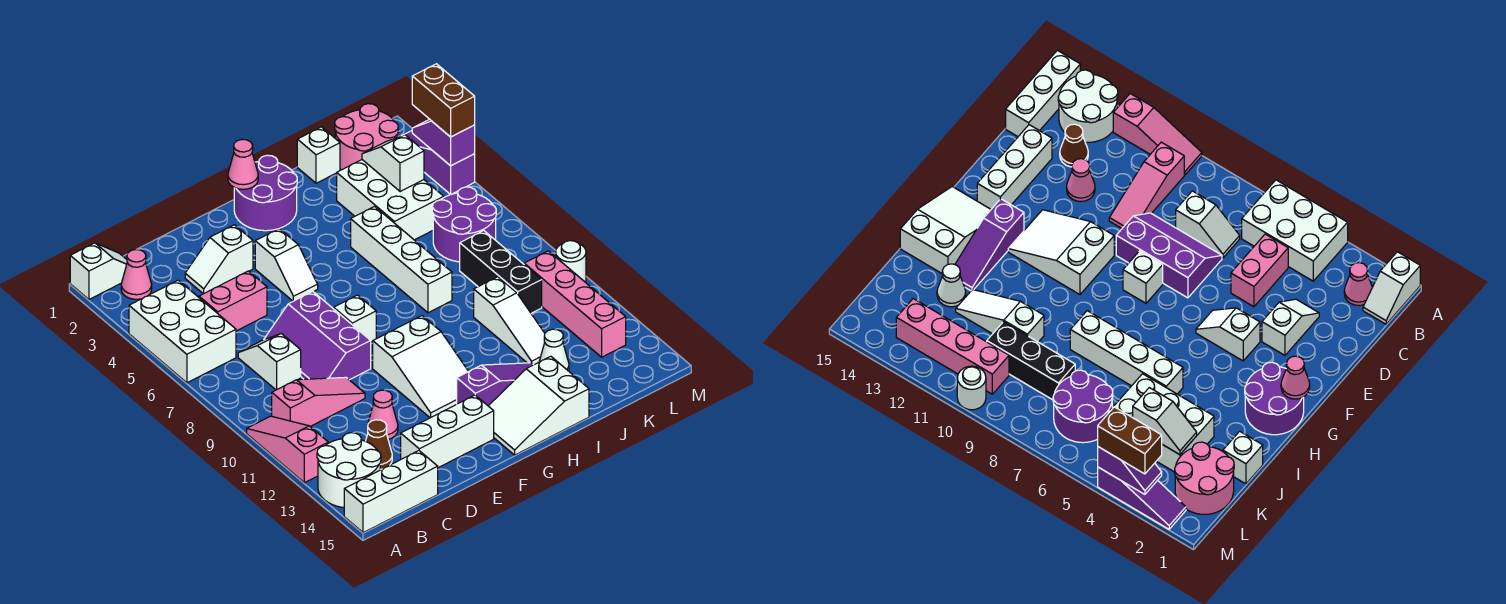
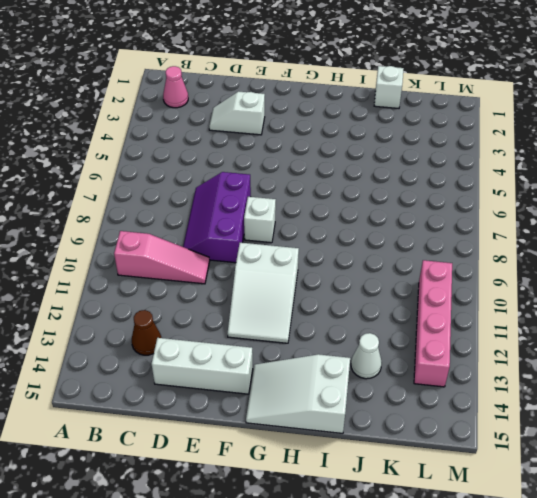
none -> white slope A1:B1 level 1 top A
none -> white brick A4:B6 level 1
none -> pink slope A10:A12 level 1 top 12
none -> white round brick A13:B14 level 1

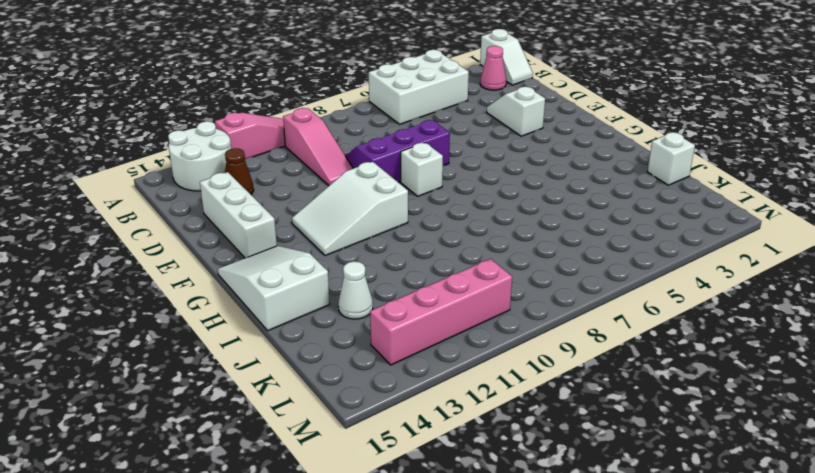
none -> white brick A15:C15 level 1
none -> pink brick C5:D5 level 1
none -> white slope C7:C8 level 1 top 8
none -> pink cone D12 level 1

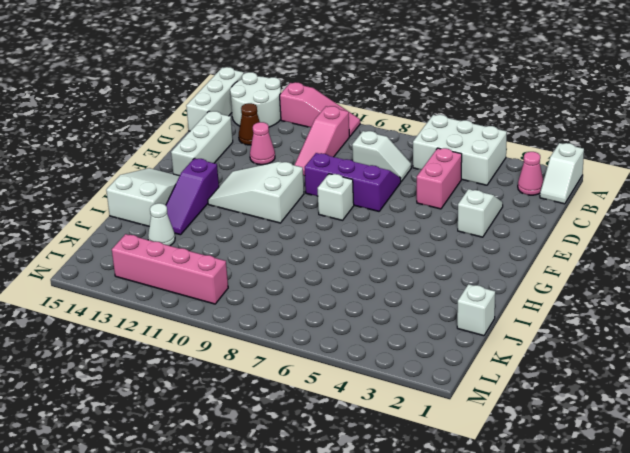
none -> white slope F4:F5 level 1 top 4
none -> purple round brick G1:H2 level 1
none -> white brick I5:I8 level 1
none -> white brick J3:K5 level 1

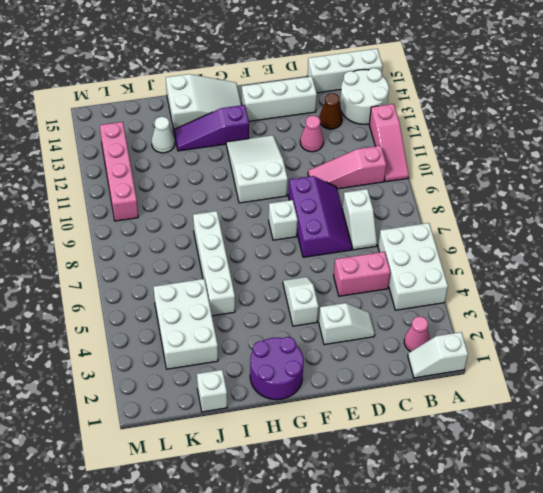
none -> white slope J10:J12 level 1 top 10
none -> pink round brick K1:L2 level 1
none -> purple round brick K6:L7 level 1
none -> black brick K8:K10 level 1

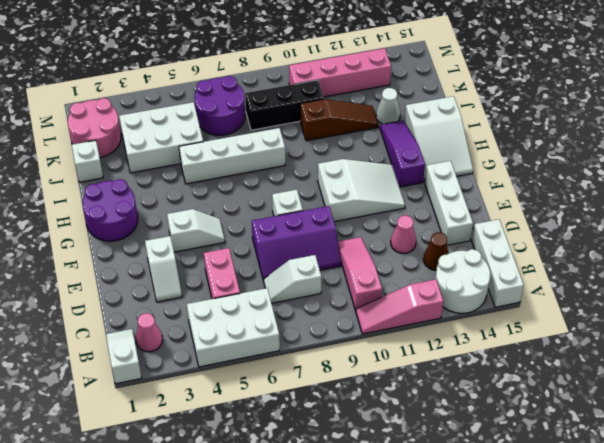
brown slope J10:J12 level 1 top 10 -> white slope J10:J12 level 1 top 10
none -> purple slope M2:M4 level 1 top 4
none -> white round brick M10 level 1
none -> pink cone G1 level 2
none -> white slope K3:K4 level 2 top 4

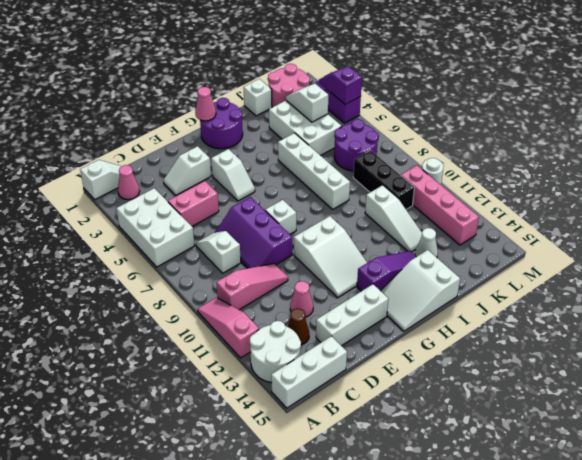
none -> brown brick M3:M4 level 3

